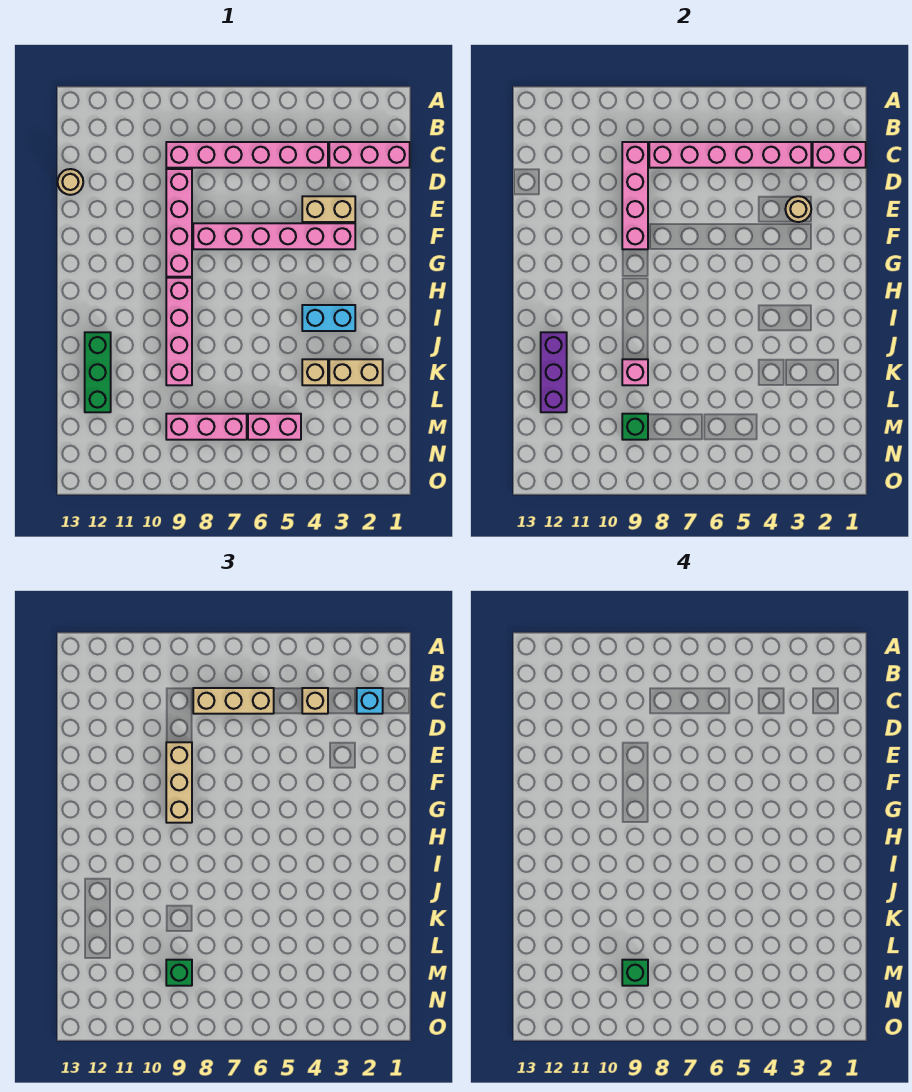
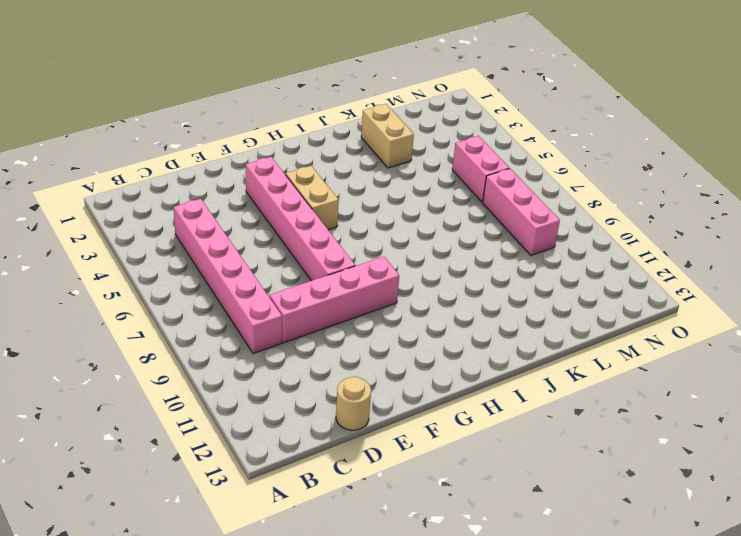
tan brick G4:G5 level 1 -> tan brick E3:E4 level 1
none -> pink brick C1:C3 level 1
none -> pink brick H9:K9 level 1
none -> cyan brick I3:I4 level 1

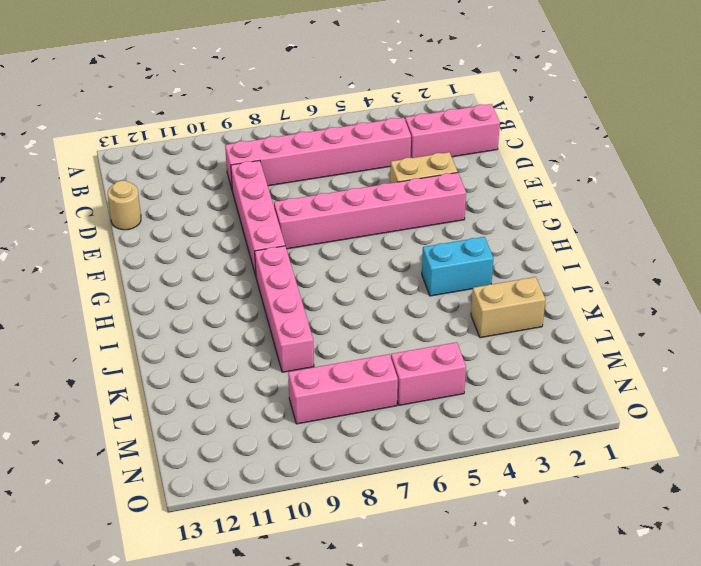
none -> green brick J12:L12 level 1
none -> tan brick K4 level 1
none -> pink brick C1:C2 level 2

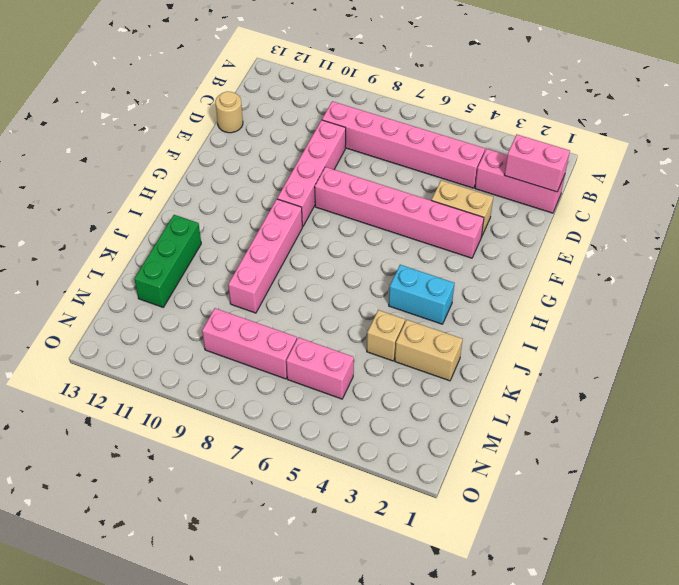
none -> pink brick C3:C8 level 2
none -> pink brick C9:F9 level 2
none -> tan round brick E3 level 2

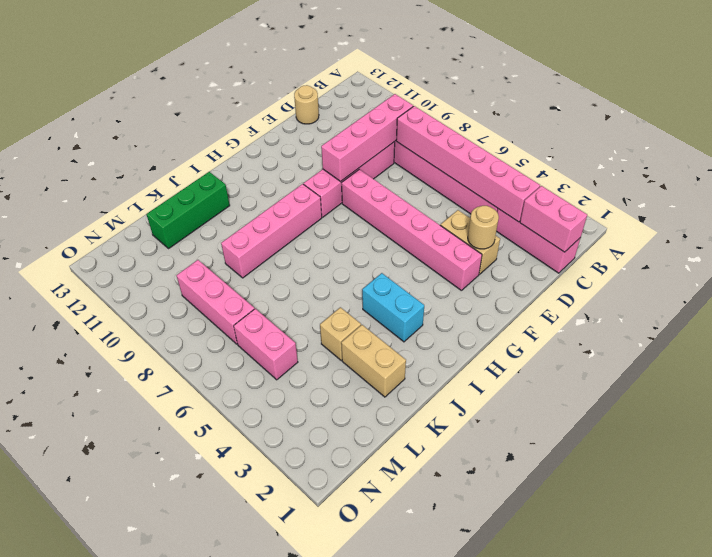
none -> purple brick J12:L12 level 2
none -> pink brick K9 level 2
none -> green brick M9 level 2

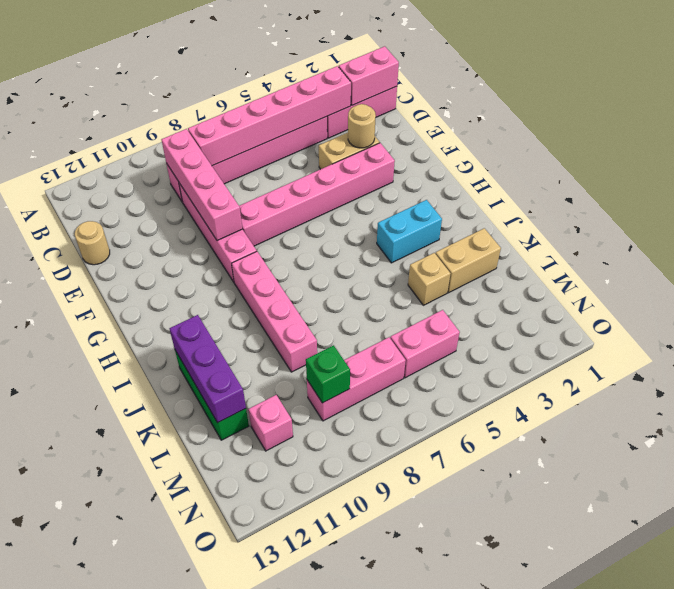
pink brick M11 level 1 -> pink brick K9 level 2
none -> cyan brick C2 level 3
none -> tan brick C4 level 3
none -> tan brick C6:C8 level 3

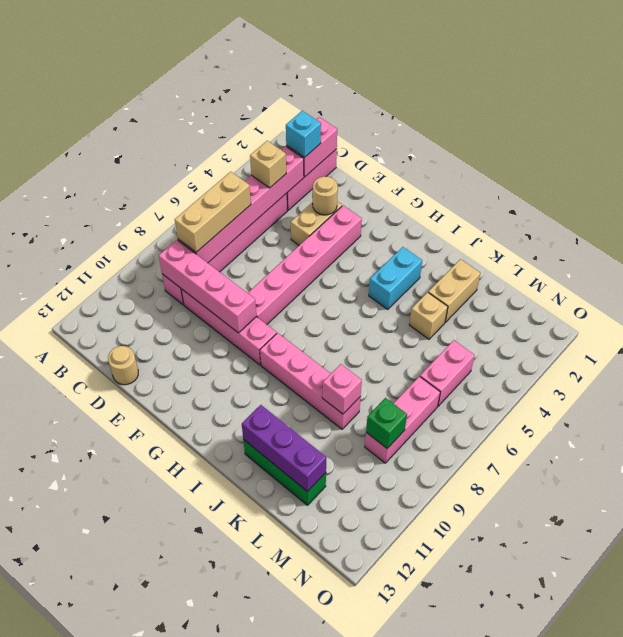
none -> tan brick E9:G9 level 3
none -> green brick M9 level 3
none -> green brick M9 level 4

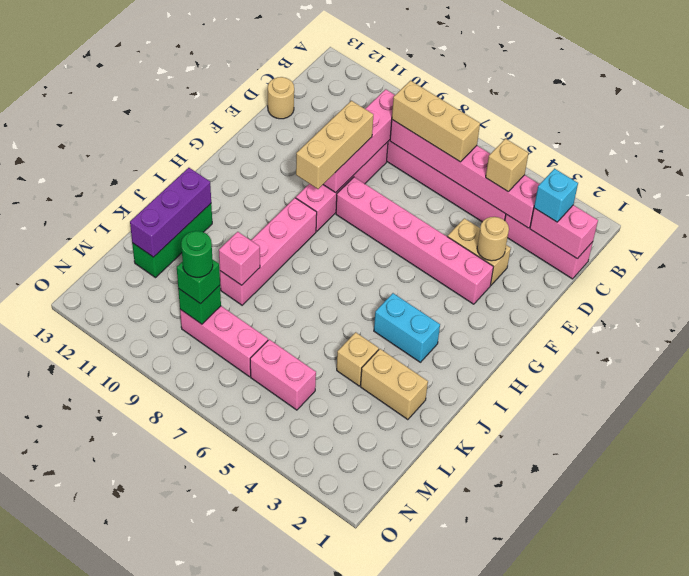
green round brick M9 level 4 -> green brick M9 level 4

